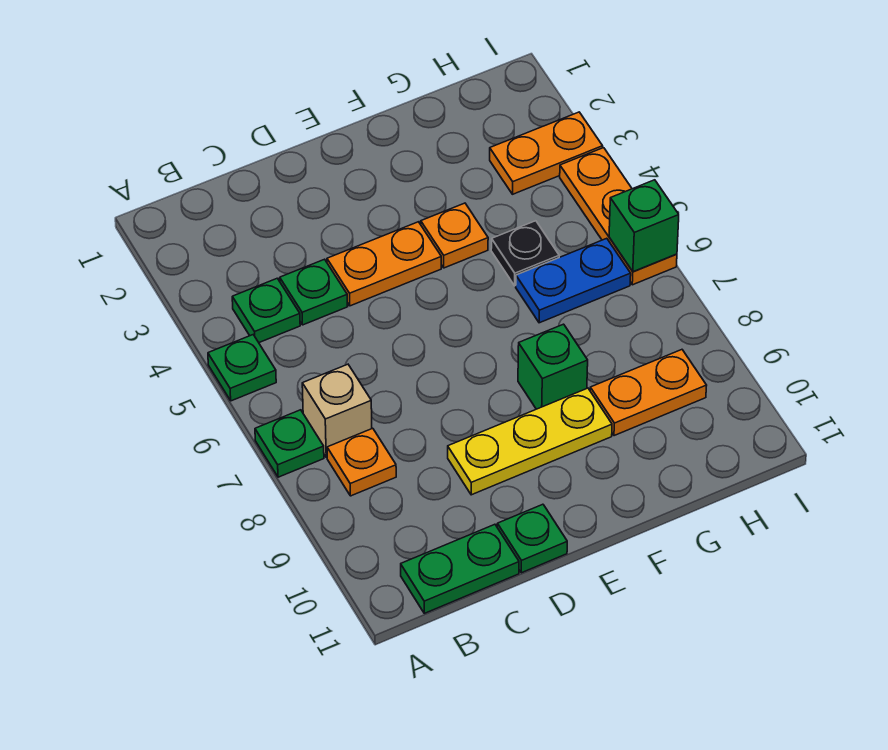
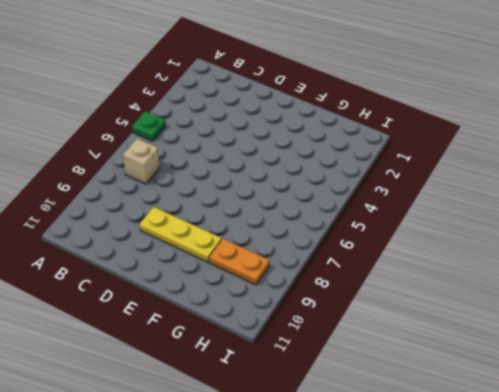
none -> green plate A7 level 1
none -> green plate B4 level 1
none -> orange plate B8 level 1

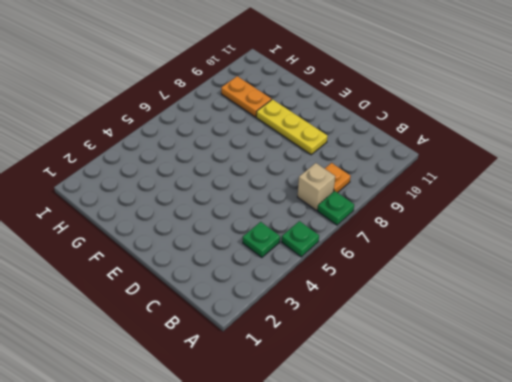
none -> green plate B11:C11 level 1
none -> green plate C4 level 1
none -> orange plate D4:E4 level 1

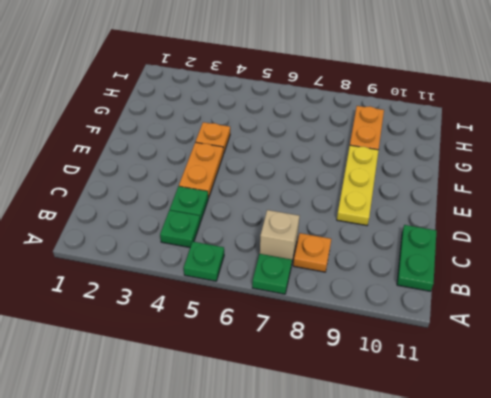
none -> green plate D11 level 1
none -> green brick F8 level 1
none -> black plate G5 level 1

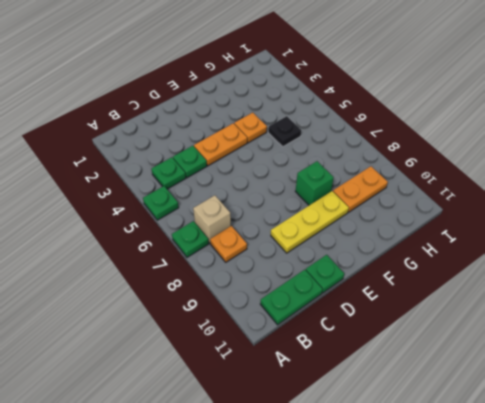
none -> blue plate G6:H6 level 1
none -> orange plate H3:I3 level 1
none -> orange plate I4:I6 level 1

